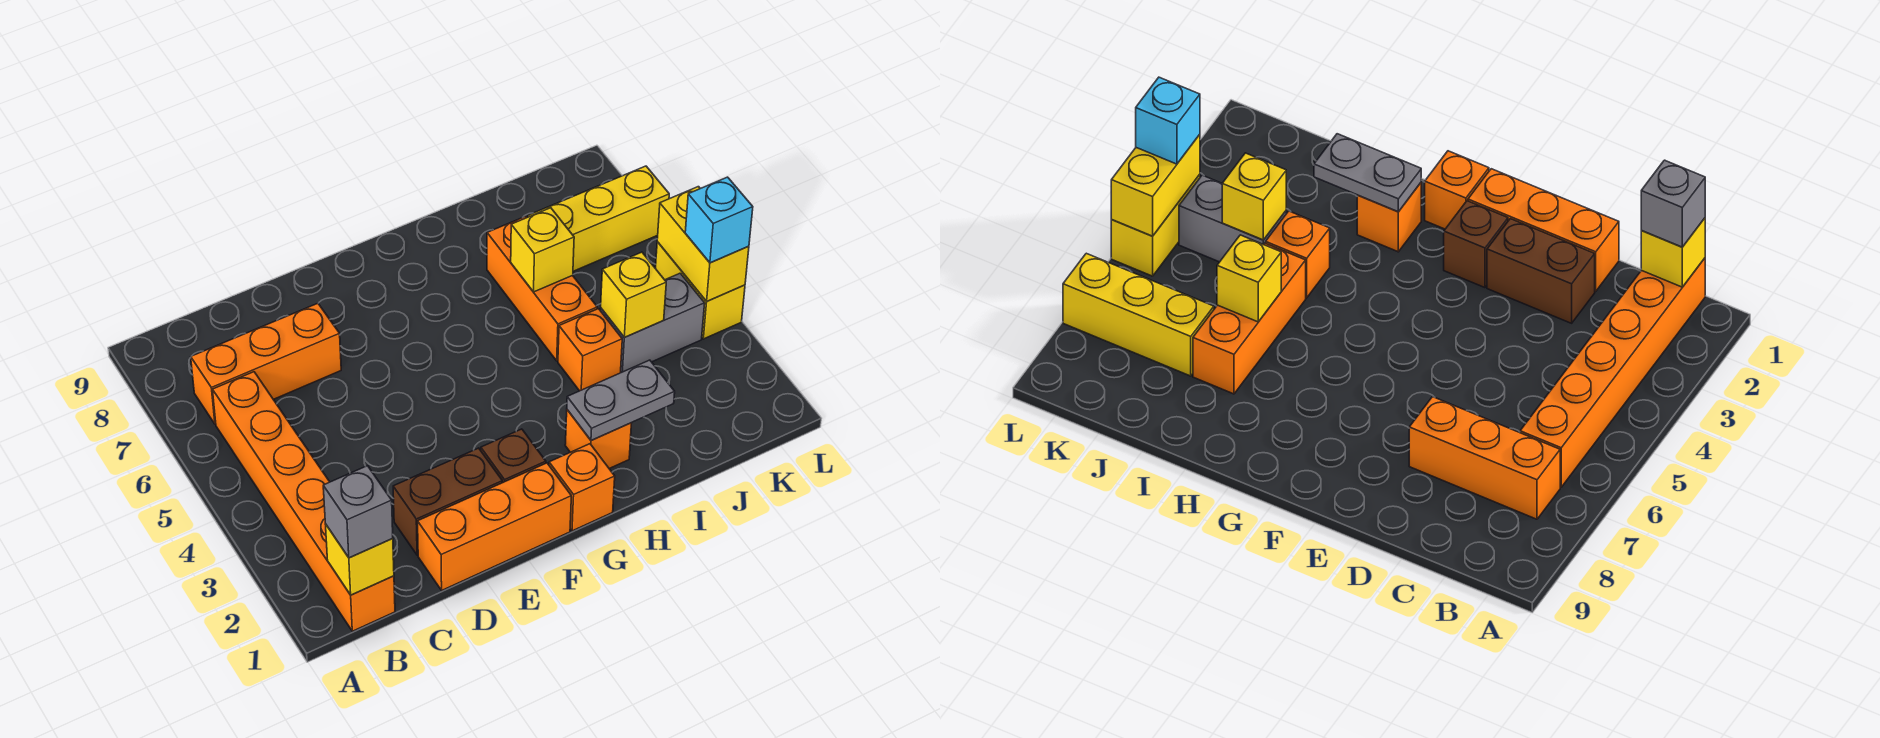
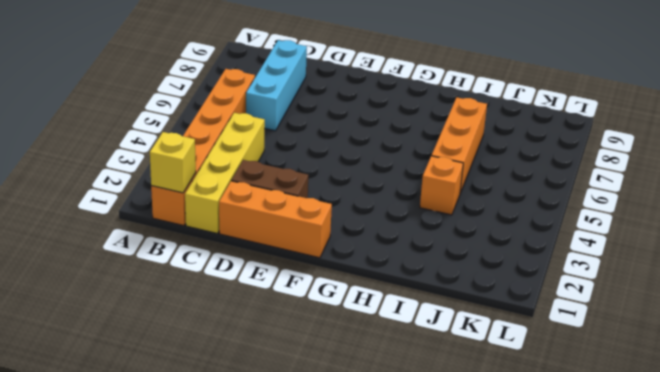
yellow brick C1:C4 level 1 -> none
cyan brick C6:C8 level 1 -> orange brick B7:D7 level 1
none -> brown brick F2 level 1
none -> orange brick G1 level 1
none -> orange brick H2 level 1

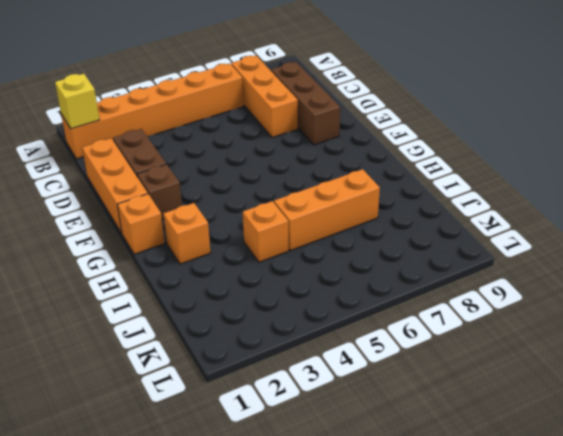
brown brick C8:E8 level 1 -> none
none -> grey brick J4:K4 level 1
none -> yellow brick J7:L7 level 1
none -> yellow brick L4:L5 level 1

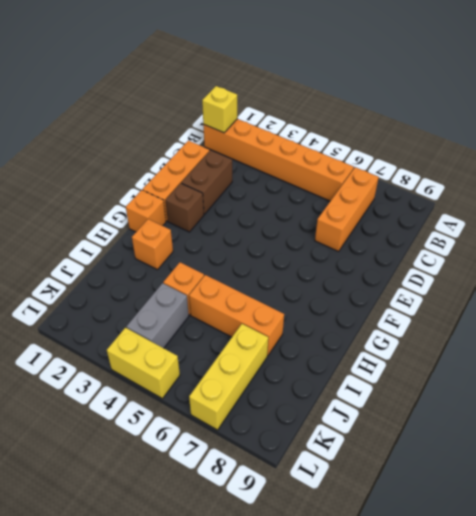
none -> grey plate H2:I2 level 2
none -> yellow brick I6 level 2
none -> yellow brick J4 level 2

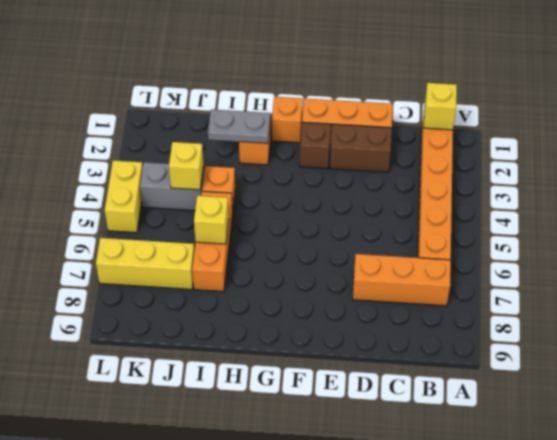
none -> yellow brick L4:L5 level 2
none -> grey brick B1 level 3
none -> cyan brick L4 level 3

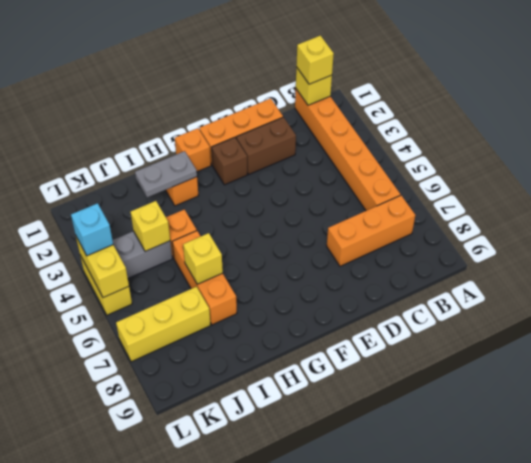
yellow brick B1 level 3 -> grey brick B1 level 3

